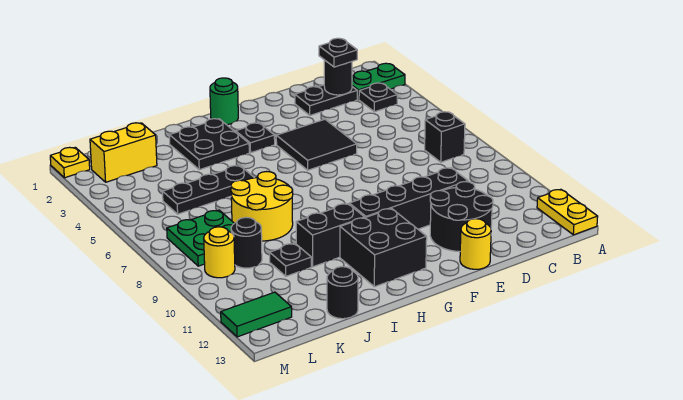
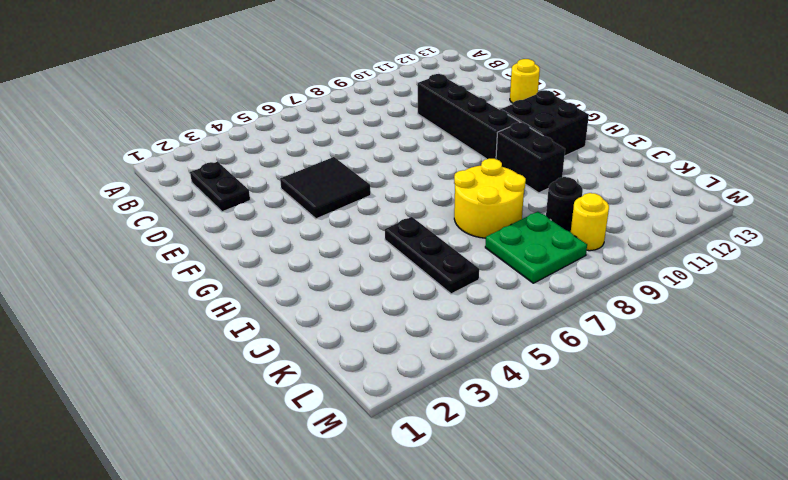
none -> green plate A2:B2 level 1
none -> yellow plate A12:A13 level 1
none -> black plate B3 level 1

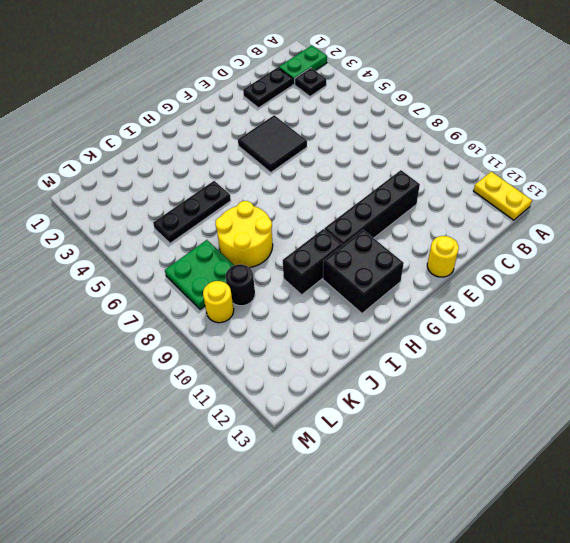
none -> black brick B7 level 1
none -> black round brick D11:E12 level 1
none -> green round brick G1 level 1

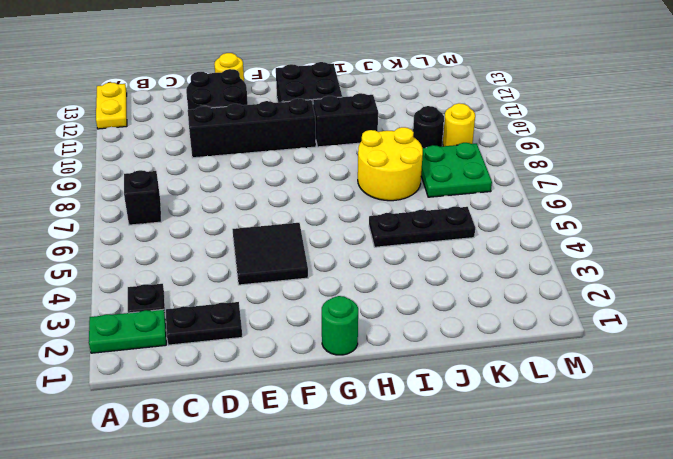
none -> black plate G3 level 1
none -> black plate H2:I3 level 1
none -> black plate J10 level 1

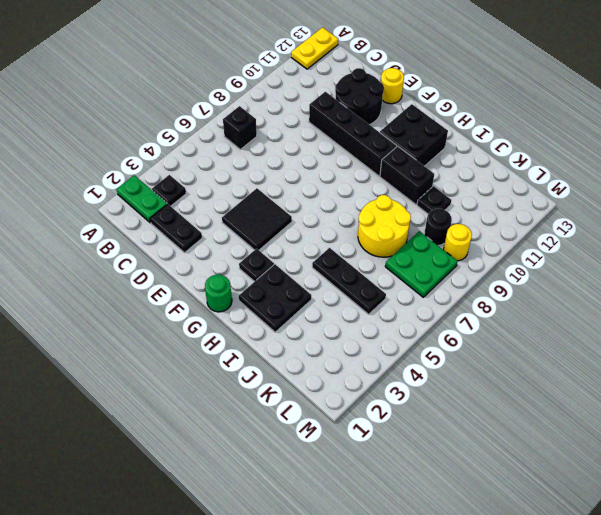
none -> black round brick J13 level 1
none -> yellow brick K2:L2 level 1
none -> green tile L12:M12 level 1

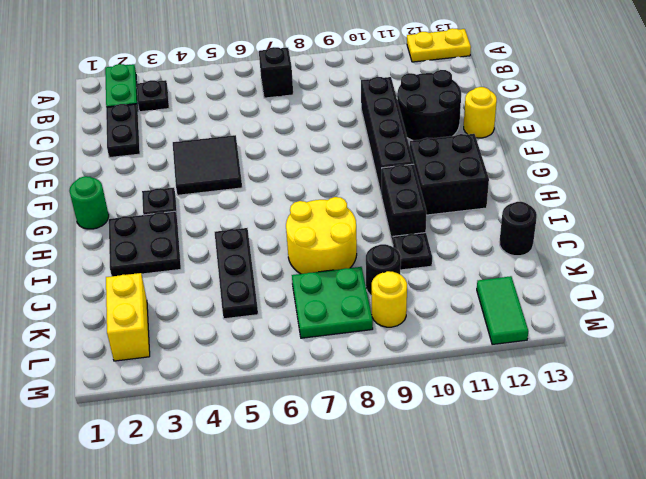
none -> yellow plate M1 level 1
none -> black round brick C2 level 2
none -> black plate C2 level 3

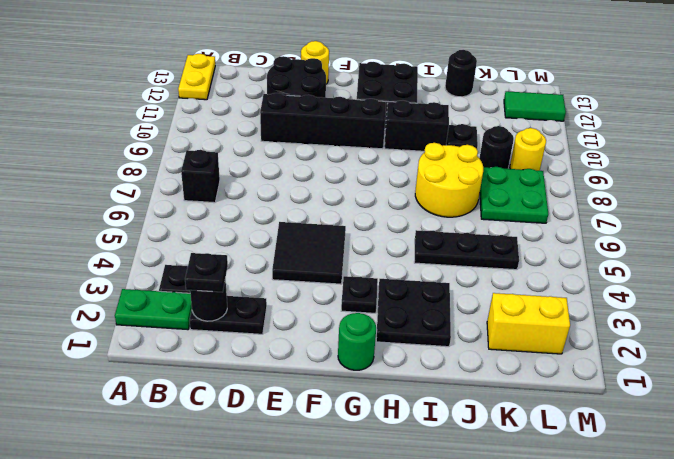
none -> yellow plate M1 level 1

